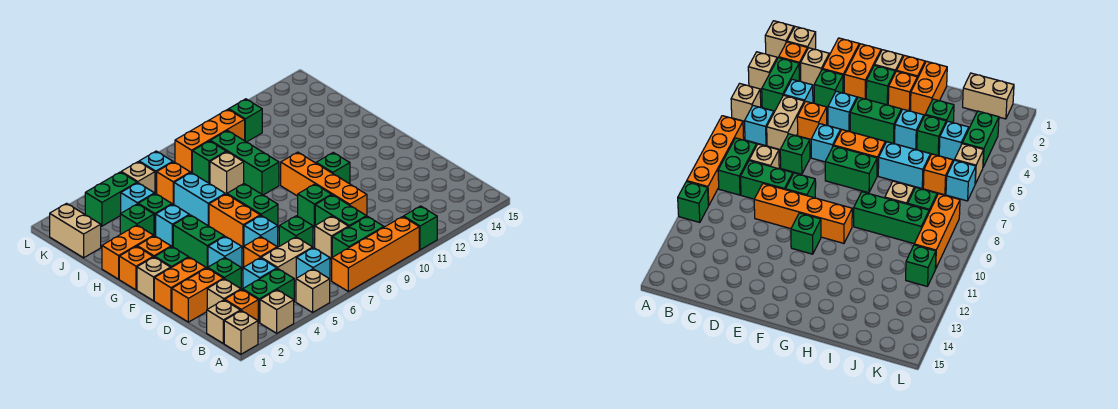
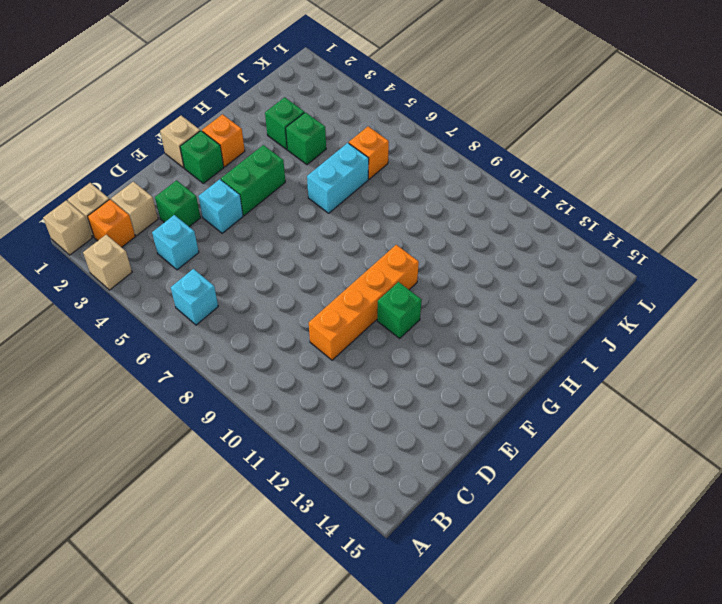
none -> tan brick A5 level 1
none -> orange brick A7:A10 level 1
none -> green brick A11 level 1
none -> green brick B3:B4 level 1

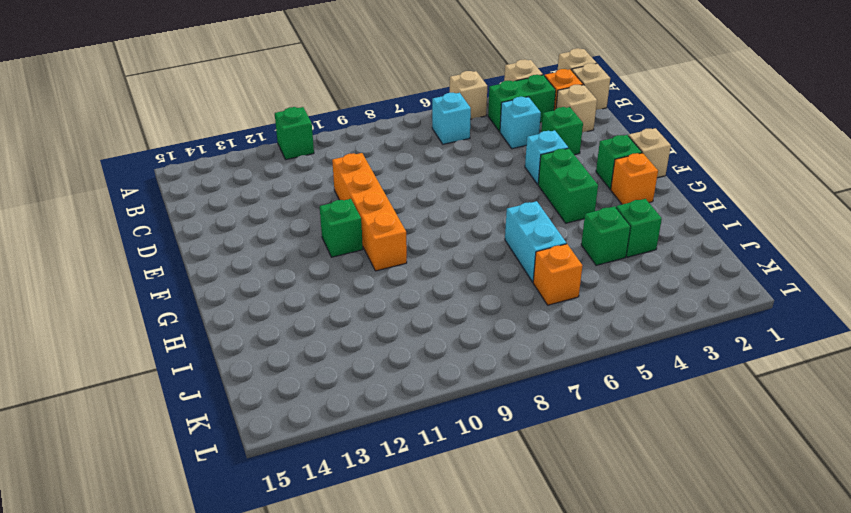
none -> orange brick A7:A10 level 1
none -> green brick B8:B9 level 1
none -> tan brick C5:C6 level 1
none -> tan brick C8 level 1

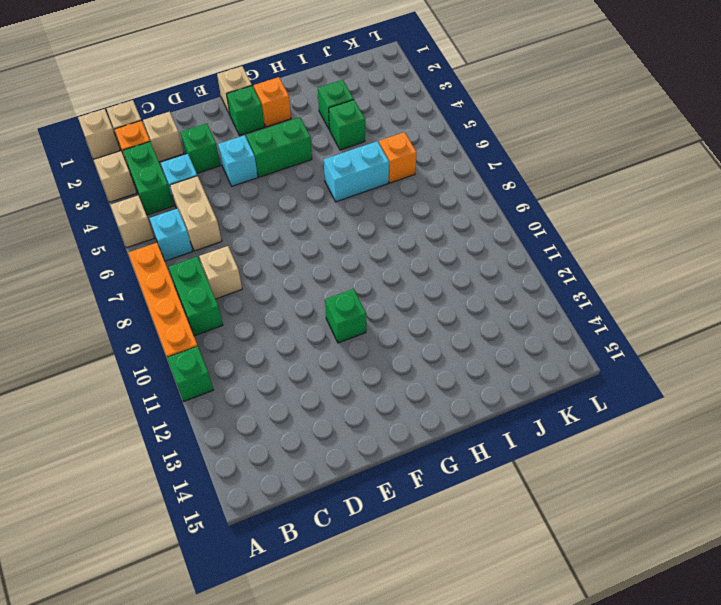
none -> green brick C9:D9 level 1
none -> orange brick D1:D2 level 1
none -> orange brick D5 level 1
none -> green brick D7 level 1

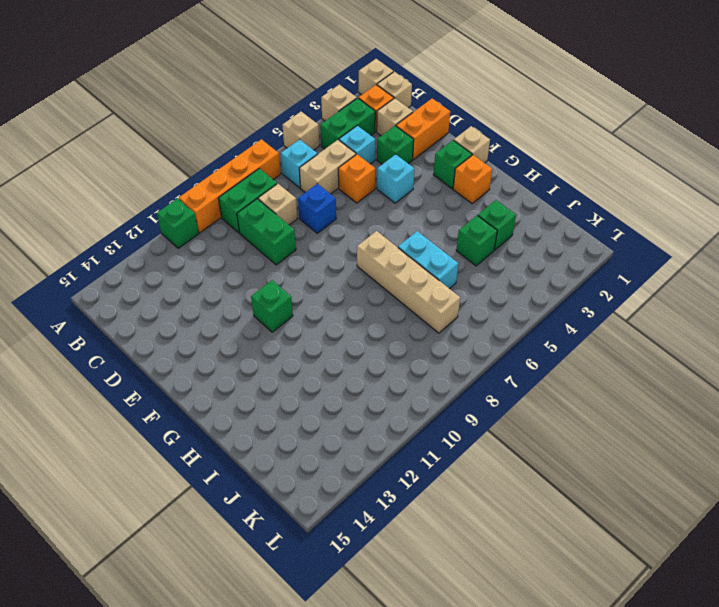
blue brick D7 level 1 -> green brick D7 level 1
tan brick G7:J7 level 1 -> green brick F7:G7 level 1
none -> orange brick D10:G10 level 1
none -> orange brick E1:E2 level 1
none -> cyan brick E6 level 1
none -> green brick E9 level 1

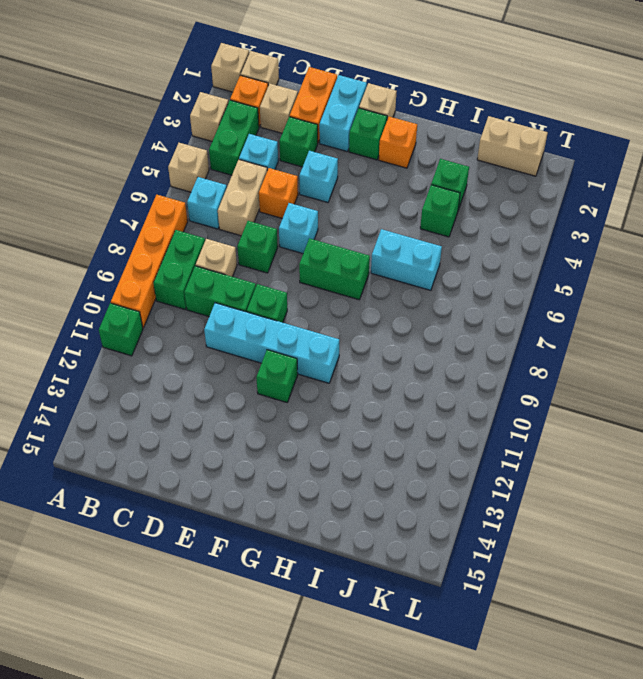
cyan brick D10:G10 level 1 -> orange brick D10:G10 level 1
cyan brick E1:E2 level 1 -> orange brick E1:E2 level 1
none -> green brick F4:G4 level 1
none -> orange brick F6:G6 level 1
none -> orange brick G1 level 1
none -> orange brick H1:H2 level 1

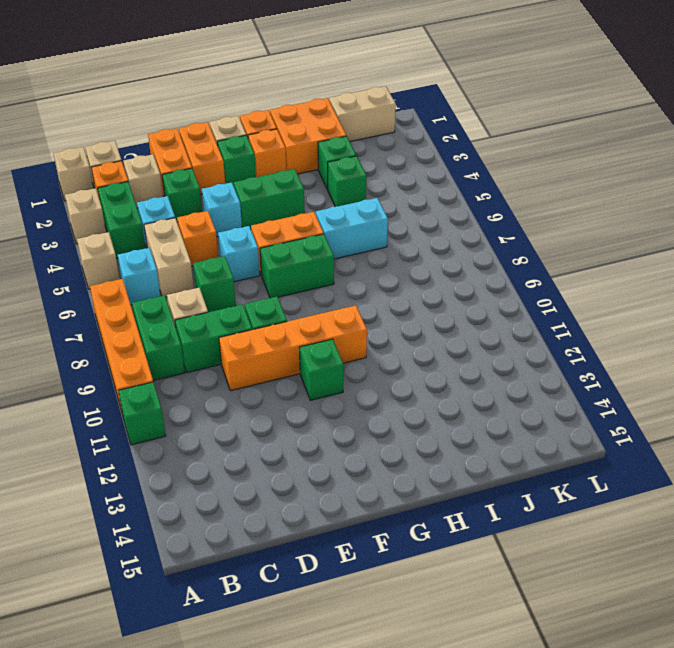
orange brick H1:I2 level 1 -> orange brick H1:H2 level 1
none -> cyan brick H4 level 1
none -> green brick H9:J9 level 1
none -> tan brick I8 level 1
none -> cyan brick J4 level 1

